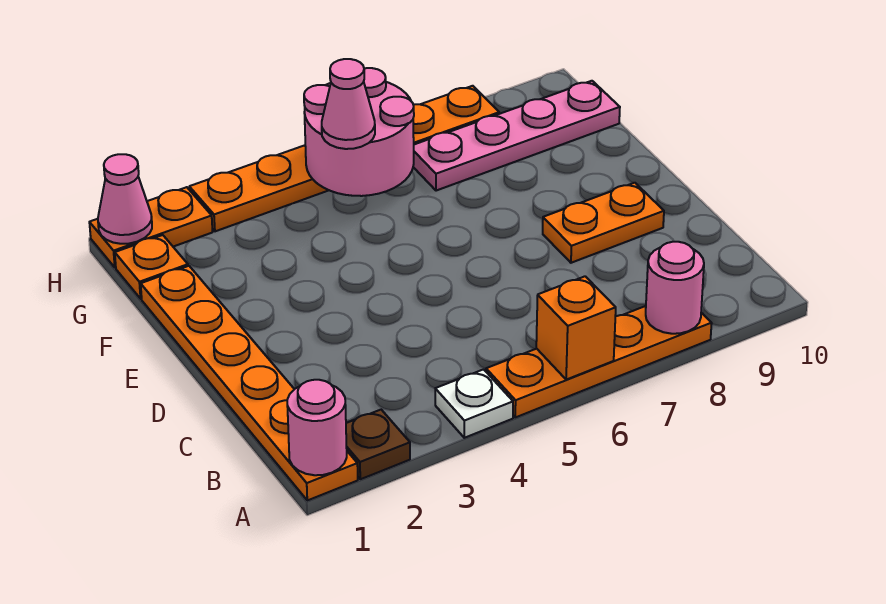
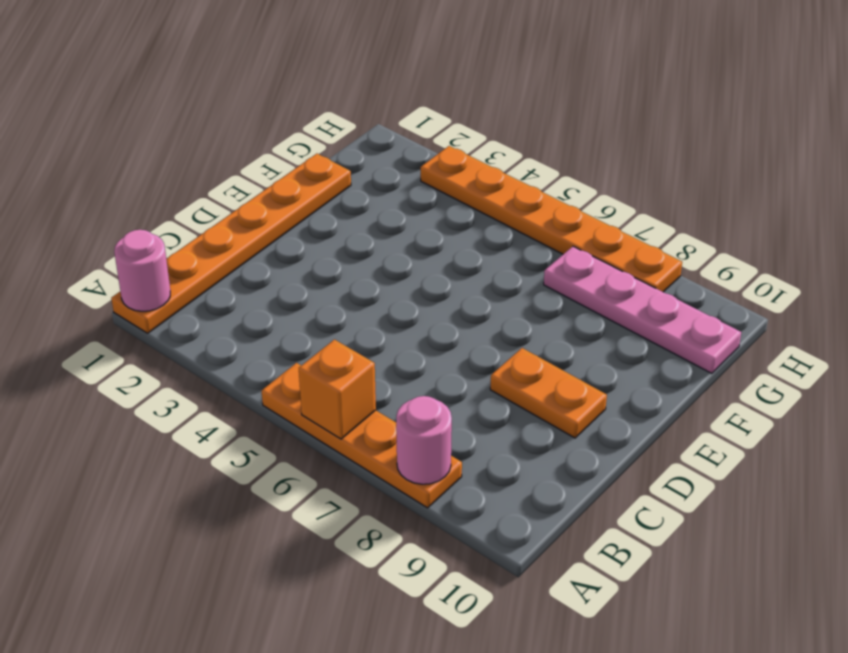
none -> brown plate A2 level 1
none -> white plate A4 level 1
none -> orange plate G1 level 1

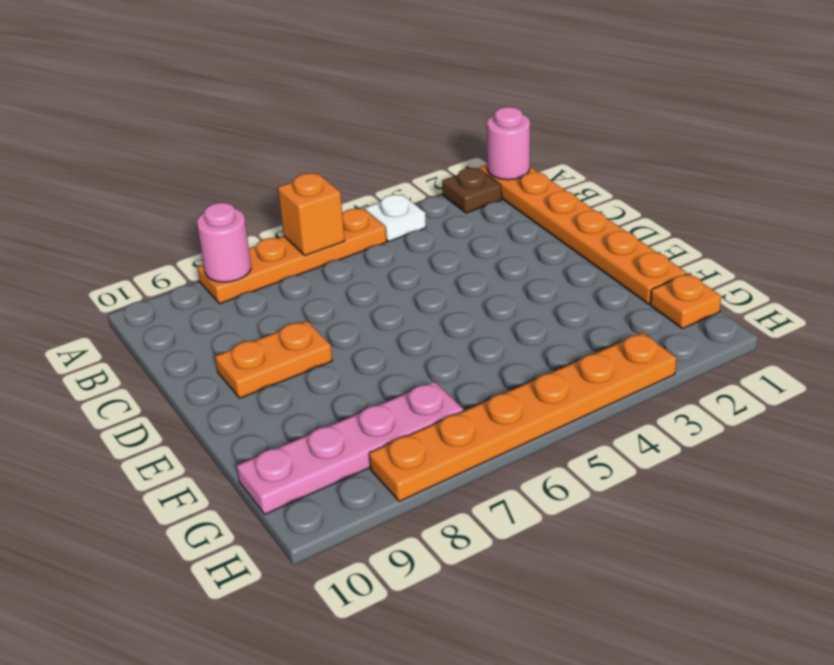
none -> orange plate H1:H2 level 1
none -> pink round brick G5:H6 level 2
none -> pink cone H1 level 2

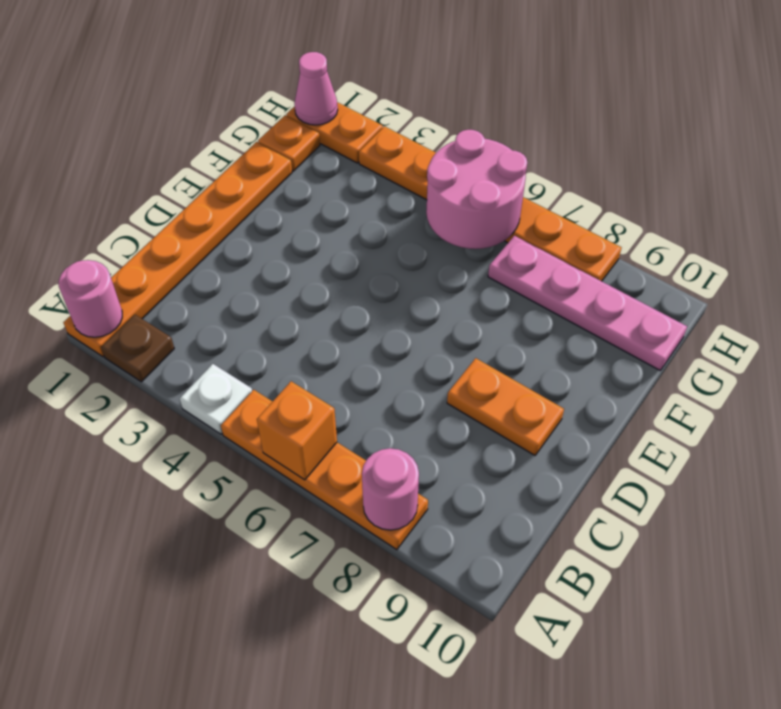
none -> pink cone G5 level 3

